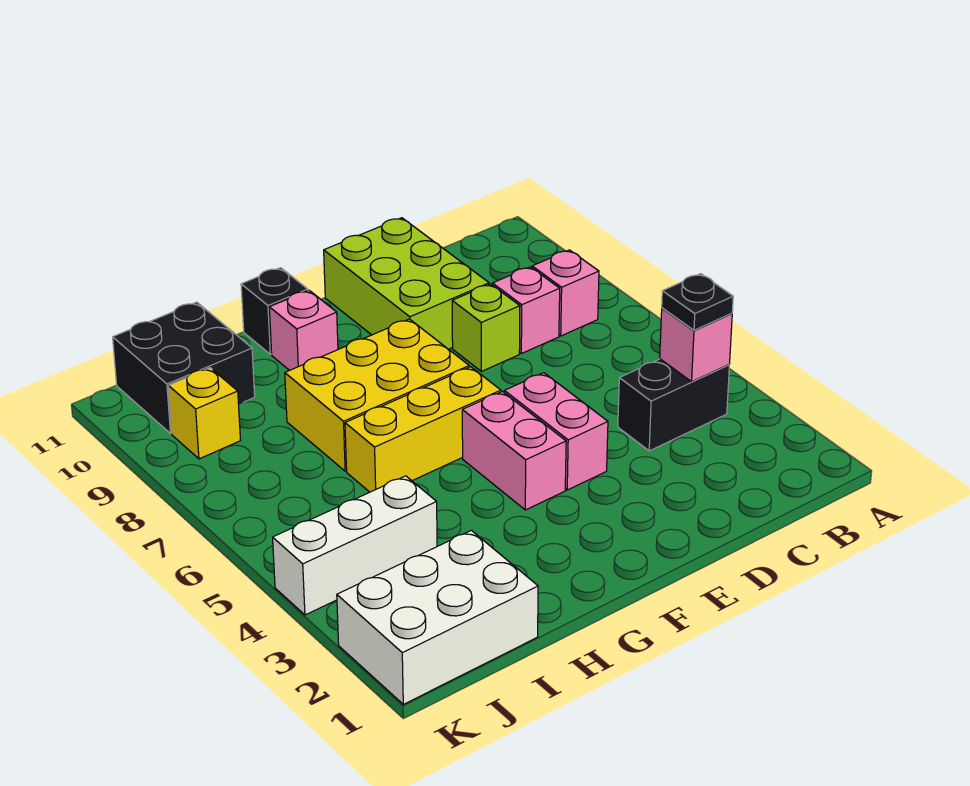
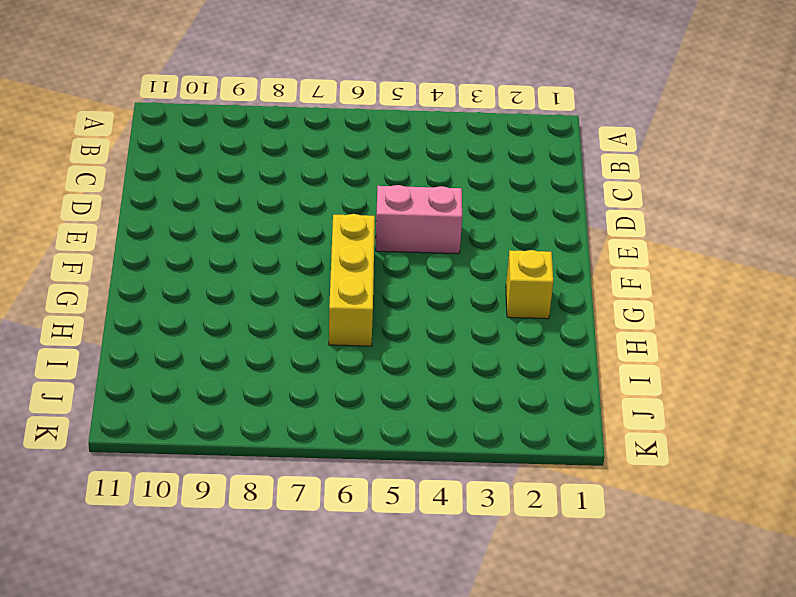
yellow brick G2 level 1 -> yellow brick J9 level 1
none -> black brick B4:C4 level 1
none -> pink brick B8 level 1
none -> pink brick C8 level 1

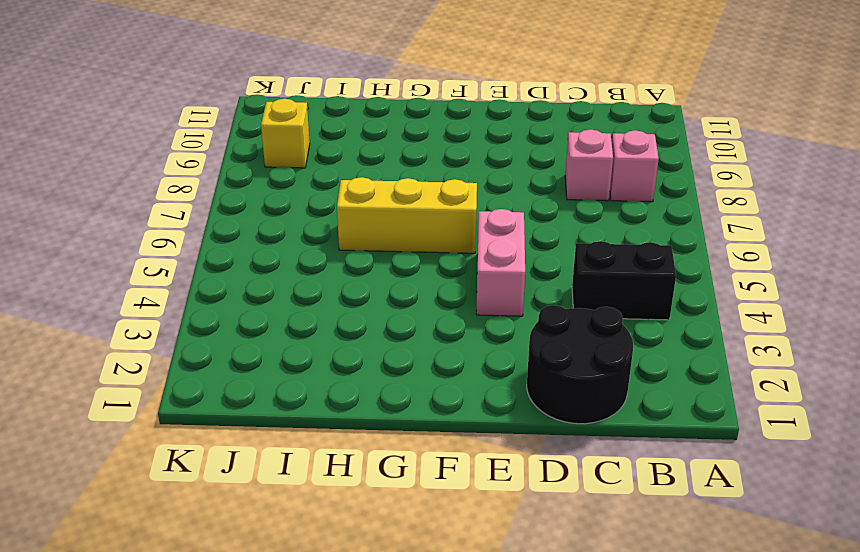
black round brick C1:D2 level 1 -> none
none -> lime brick D8 level 1
none -> lime brick D9:E11 level 1
none -> pink brick F4:F5 level 1

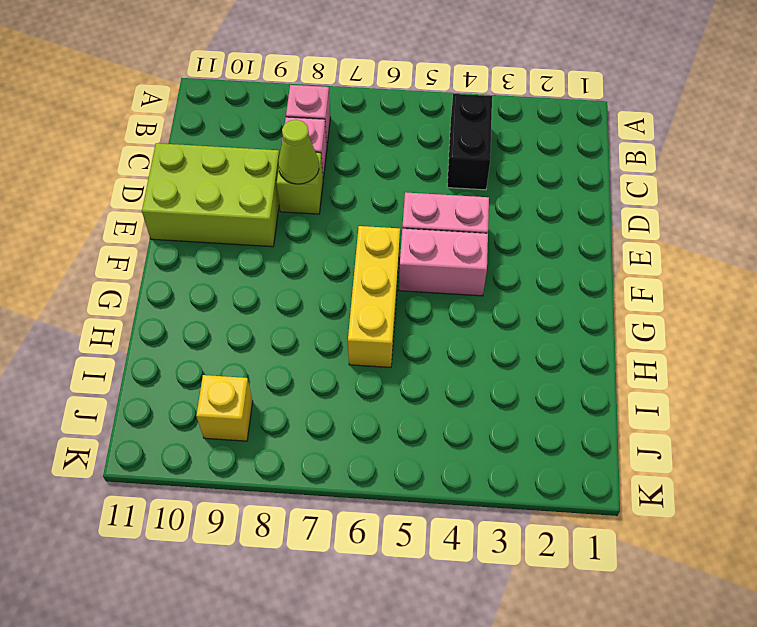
lime cone D8 level 2 -> none
none -> yellow brick F7:H8 level 1
none -> pink brick G10 level 1
none -> black brick G11 level 1

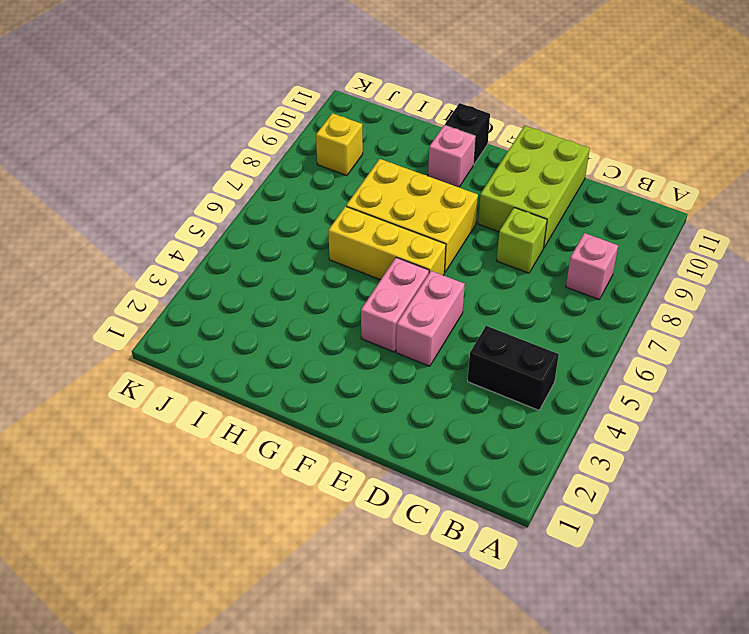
none -> pink brick C8 level 1
none -> white brick I1:K2 level 1
none -> white brick I4:K4 level 1

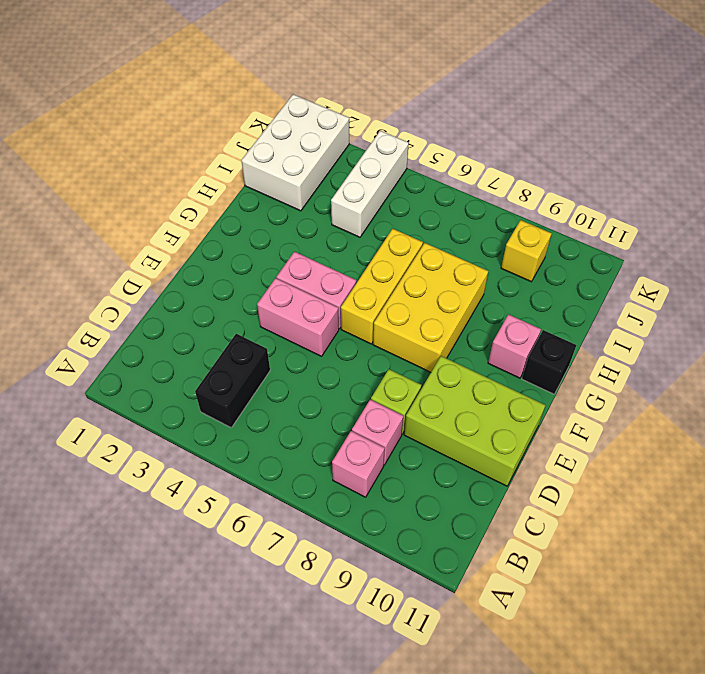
none -> black brick I10:J11 level 1
none -> pink brick B4 level 2
none -> black plate B4 level 3

